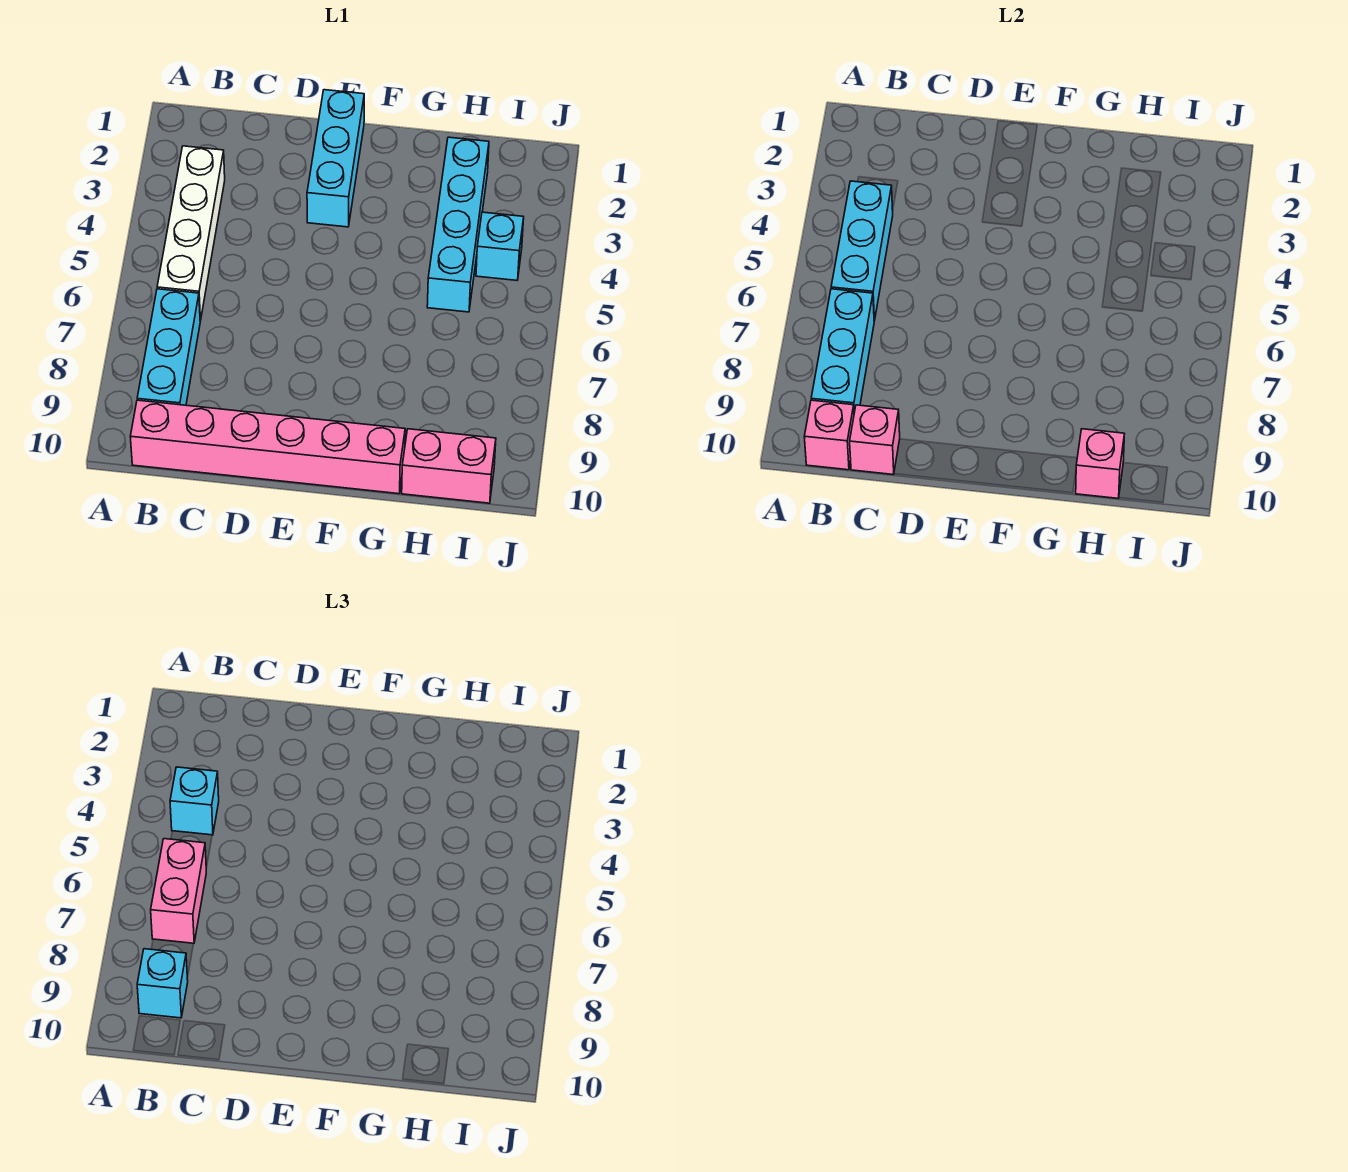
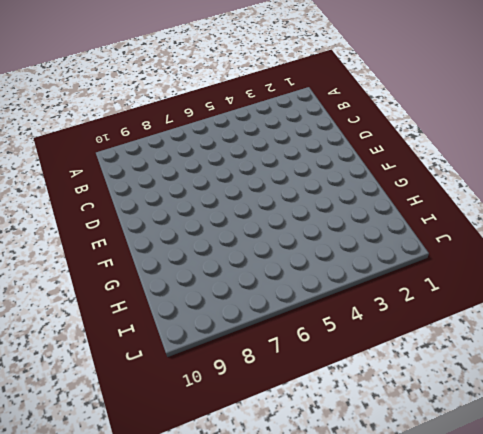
none -> white brick B3:B6 level 1
none -> cyan brick B7:B9 level 1
none -> pink brick B10:G10 level 1

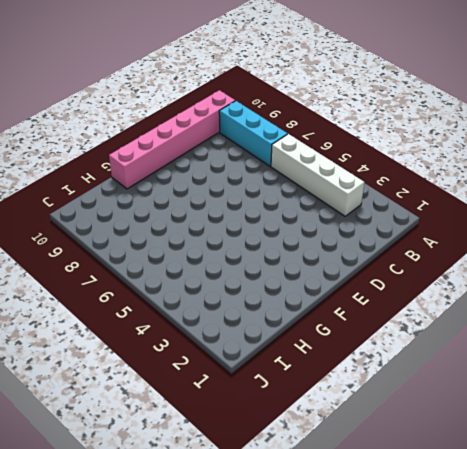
none -> cyan brick E1:E3 level 1
none -> cyan brick H2:H5 level 1
none -> pink brick H10:I10 level 1

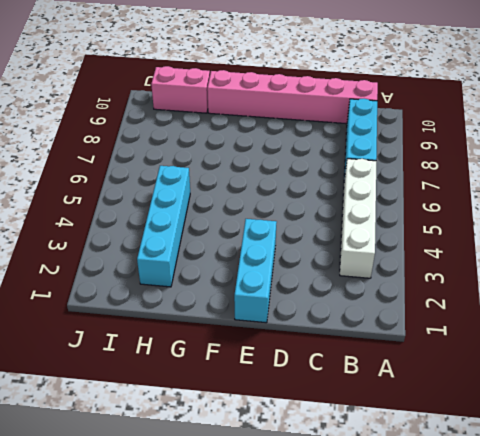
none -> cyan brick I4 level 1
none -> cyan brick B4:B6 level 2
none -> cyan brick B7:B9 level 2

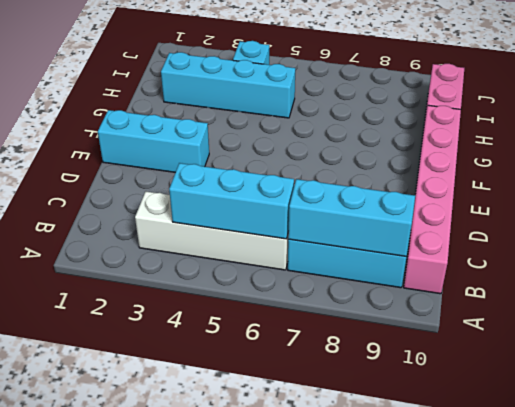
none -> pink brick B10 level 2
none -> pink brick C10 level 2
none -> pink brick H10 level 2

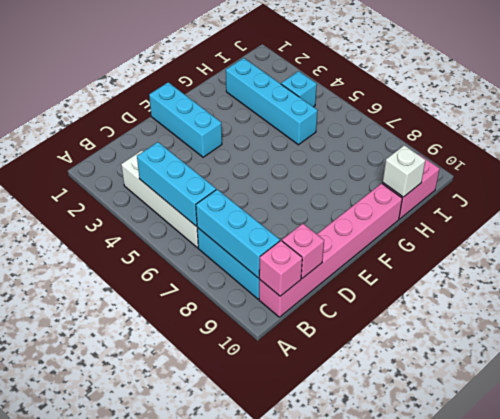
white brick H10 level 2 -> pink brick H10 level 2
none -> cyan brick B4 level 3
none -> pink brick B6:B7 level 3
none -> cyan brick B9 level 3

